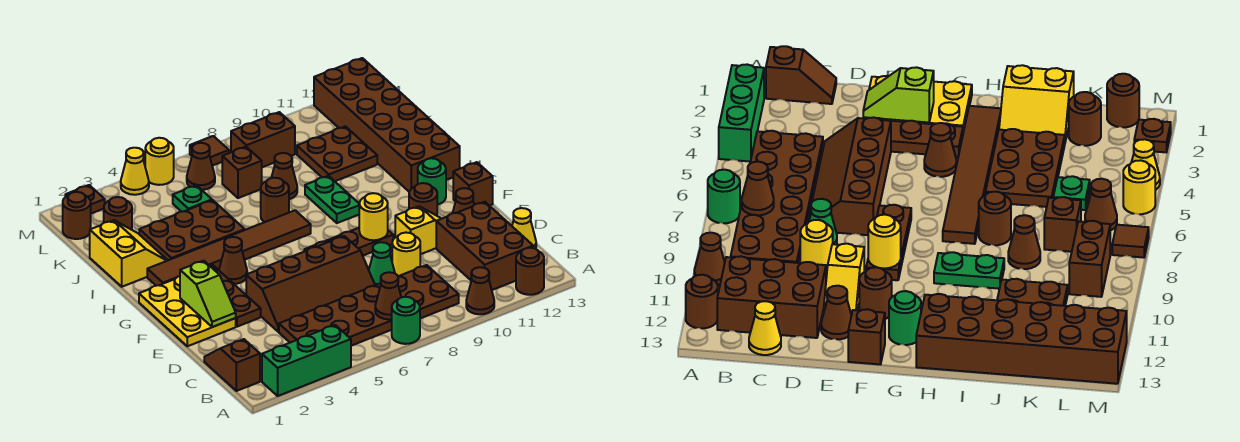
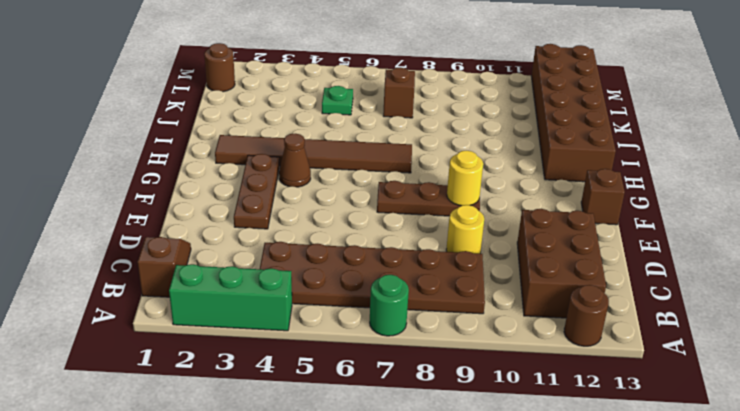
none -> brown cone A10 level 1
none -> yellow cone C13 level 1
none -> brown slope D4:E7 level 1 top E
none -> green cone D8 level 1

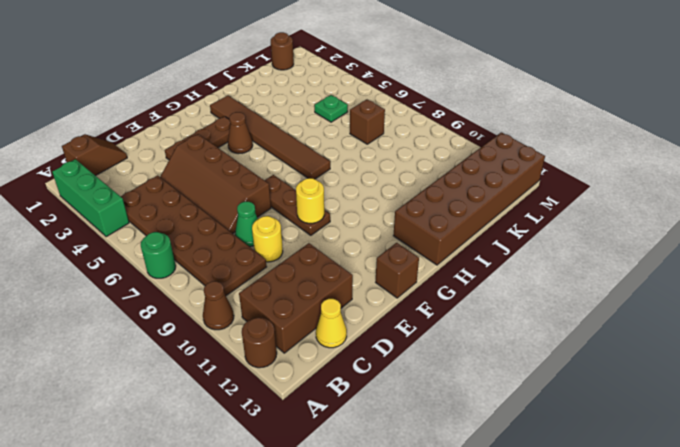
none -> yellow plate E1:G2 level 1
none -> yellow slope E10:E11 level 1 top 10
none -> brown cone E12 level 1
none -> brown round brick F11 level 1

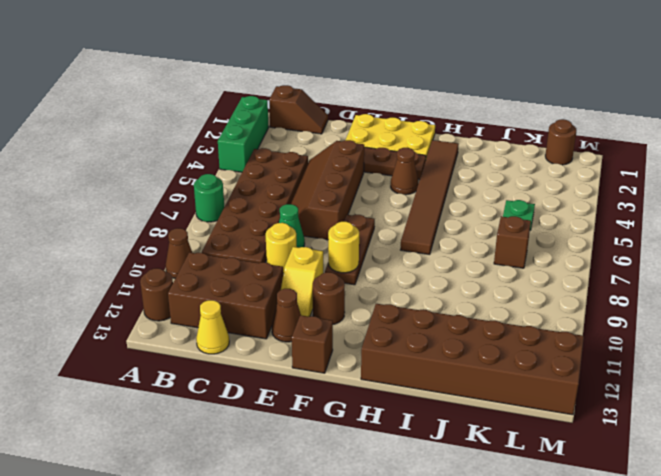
none -> green round brick G12 level 1
none -> green plate H9:I9 level 1
none -> yellow slope I1:J2 level 1 top 1
none -> brown plate I3:J5 level 1

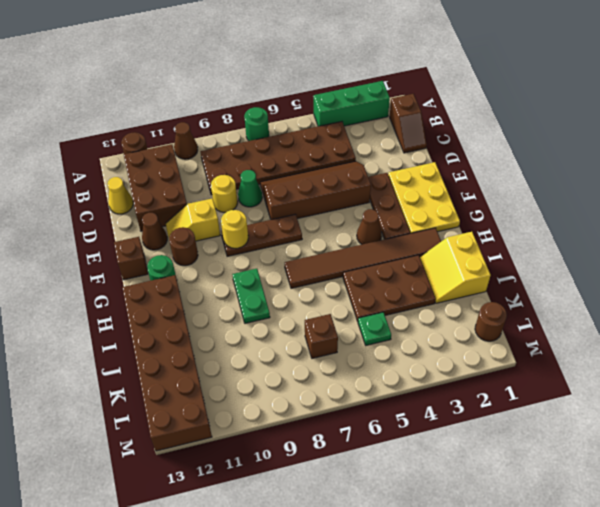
none -> brown round brick I7 level 1
none -> brown cone J8 level 1
none -> brown plate J10:K11 level 1
none -> brown round brick K2 level 1

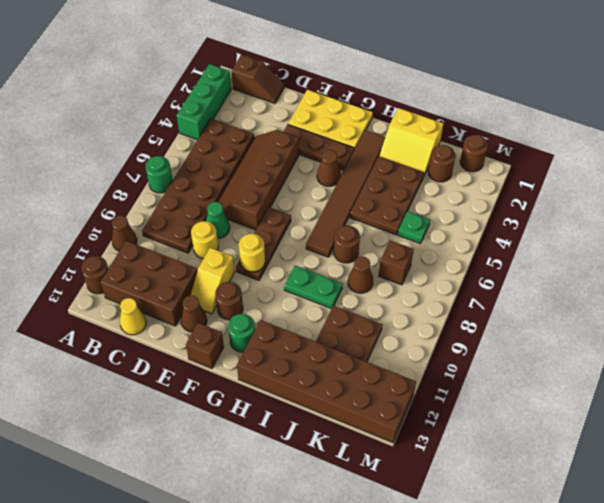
none -> brown cone L6 level 1
none -> brown brick L8:L9 level 1
none -> brown plate M2 level 1
none -> yellow cone M4 level 1

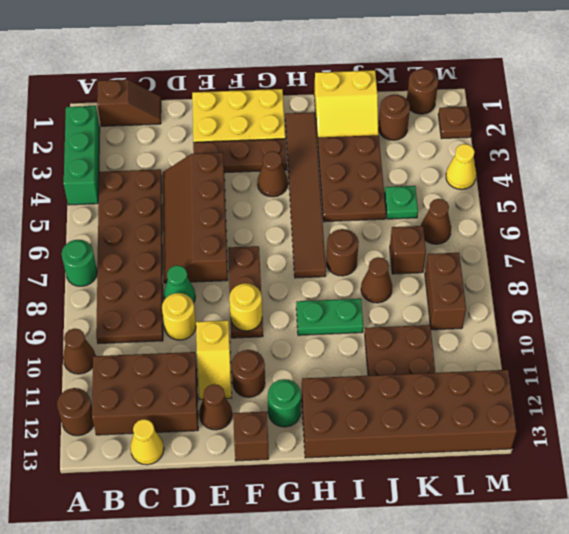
none -> yellow round brick M5 level 1
none -> brown tile M7 level 1
none -> brown cone B7 level 2
none -> lime slope E2:F2 level 2 top F

